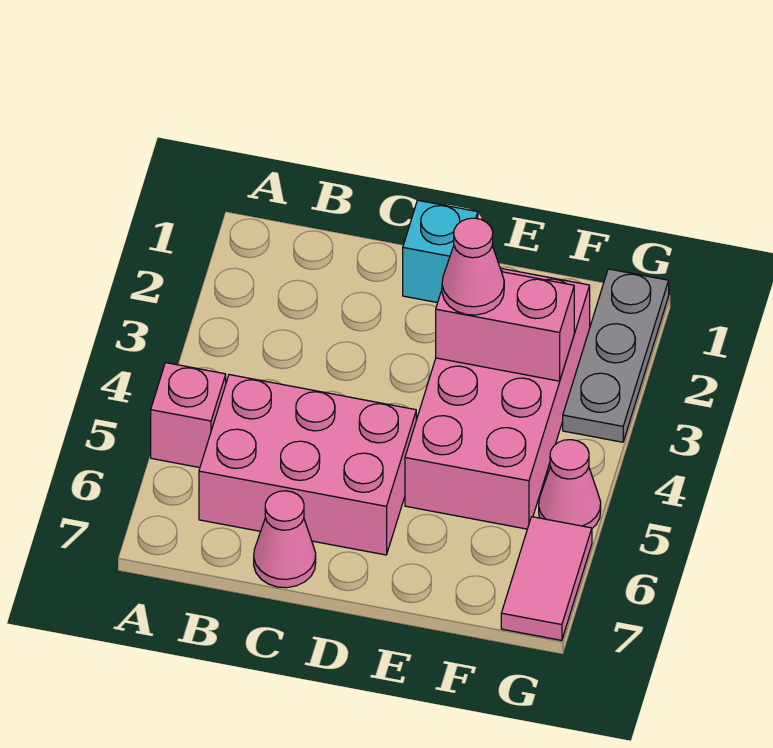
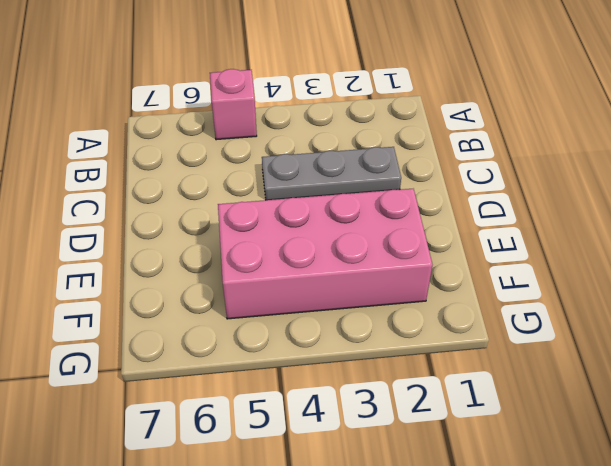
grey plate C2:C4 level 1 -> grey plate G1:G3 level 1
none -> pink brick B5:D6 level 1
none -> pink cone C7 level 1

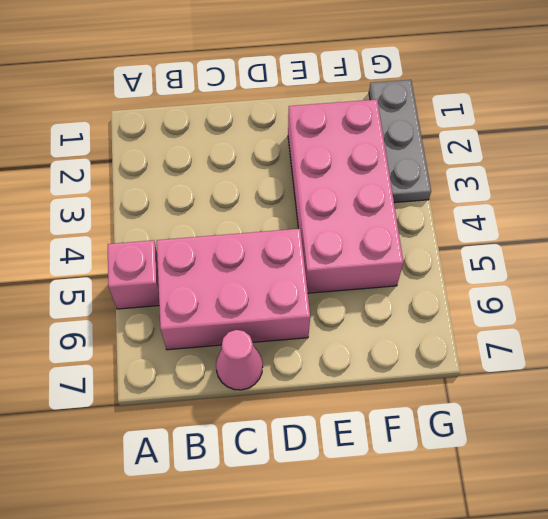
none -> cyan brick D1 level 1
none -> pink cone G5 level 1

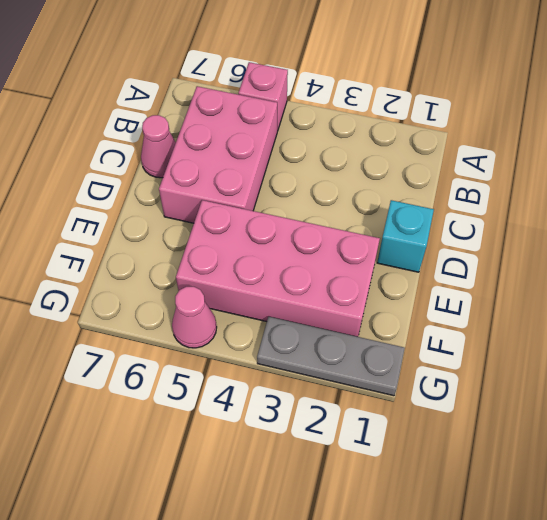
none -> pink tile G6:G7 level 1
none -> pink brick E3:F3 level 2

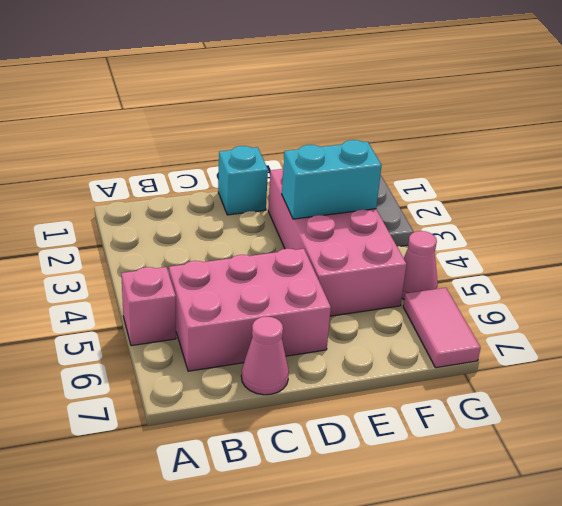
cyan brick E3:F3 level 2 -> pink brick E3:F3 level 2
none -> pink cone E3 level 3

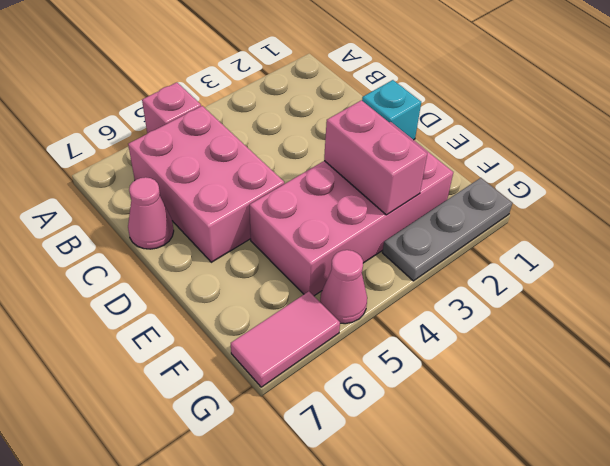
none -> pink cone E3 level 3

